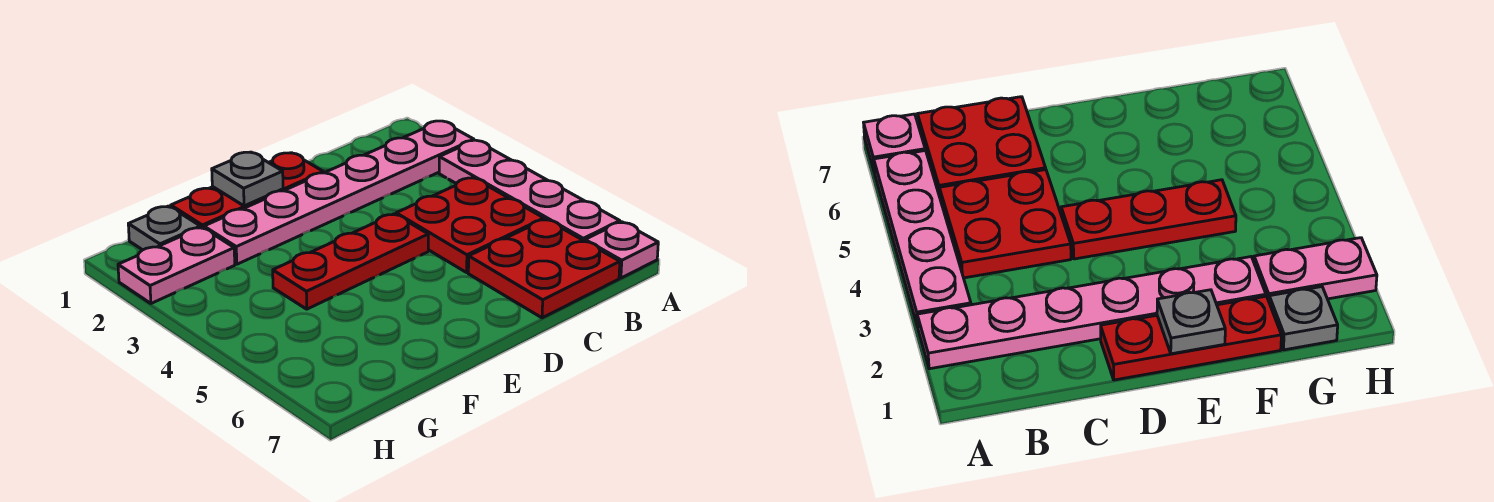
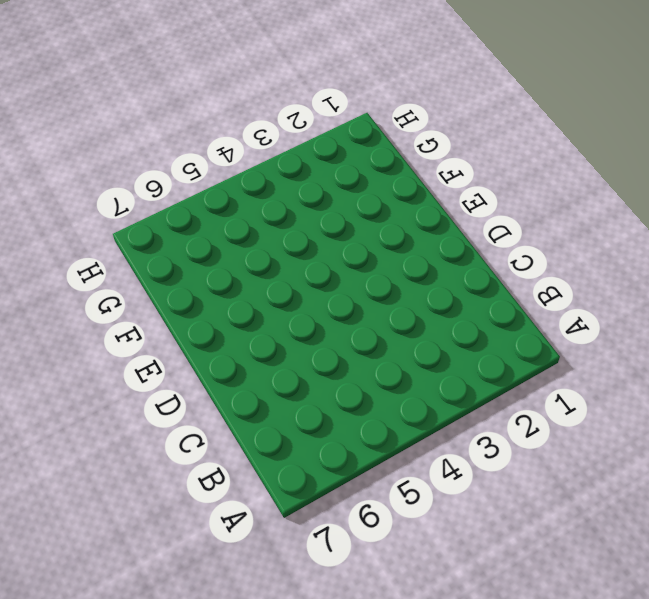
none -> pink plate A2:F2 level 1
none -> pink plate A3:A6 level 1

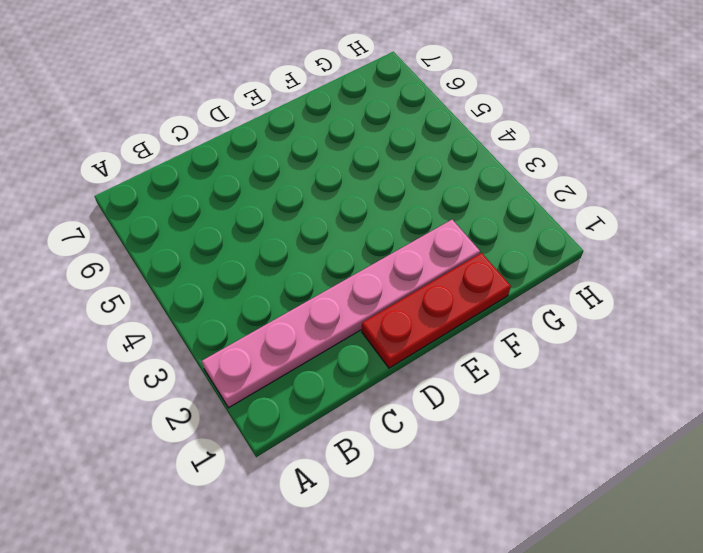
none -> pink plate A3:A6 level 1
none -> pink plate A7 level 1

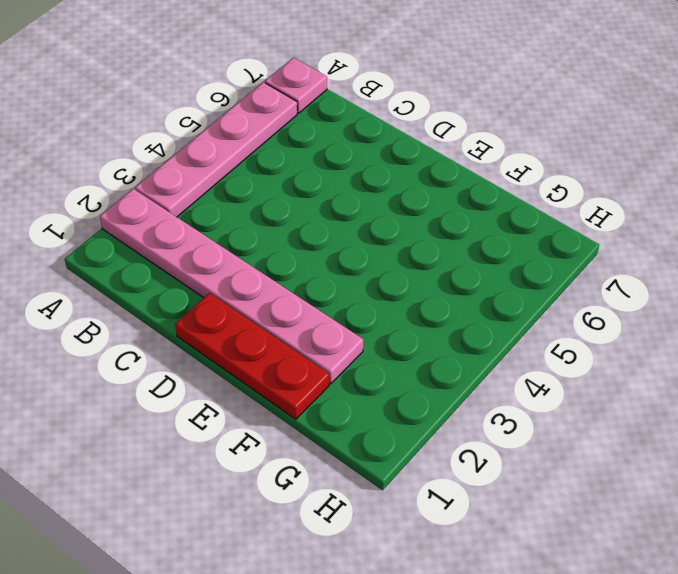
none -> red plate B4:C5 level 1
none -> red plate B6:C7 level 1

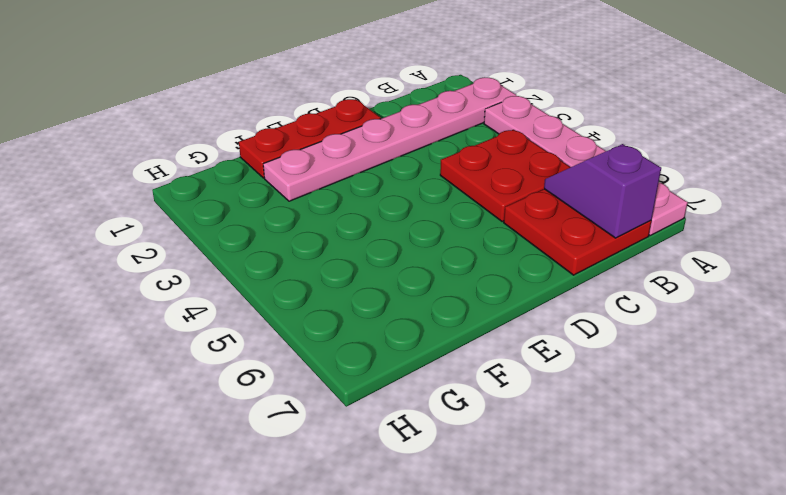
purple slope B6:B7 level 2 top 7 -> none
none -> red plate D4:F4 level 1
none -> grey plate G1 level 1

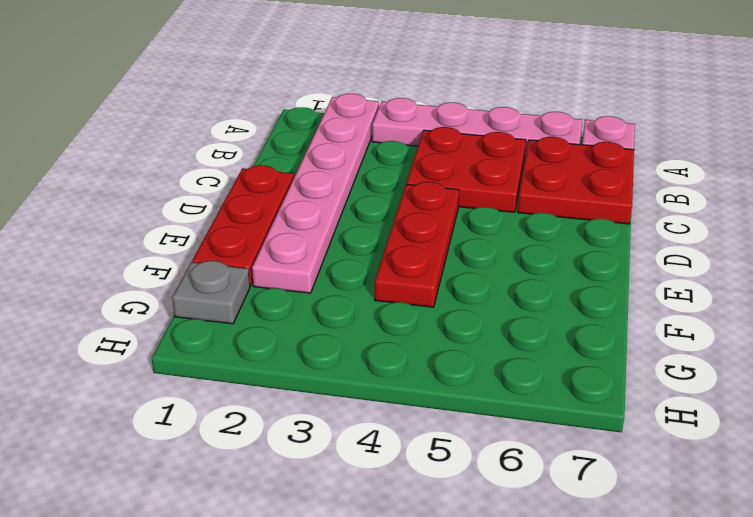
none -> pink plate G2:H2 level 1
none -> grey plate E1 level 2

